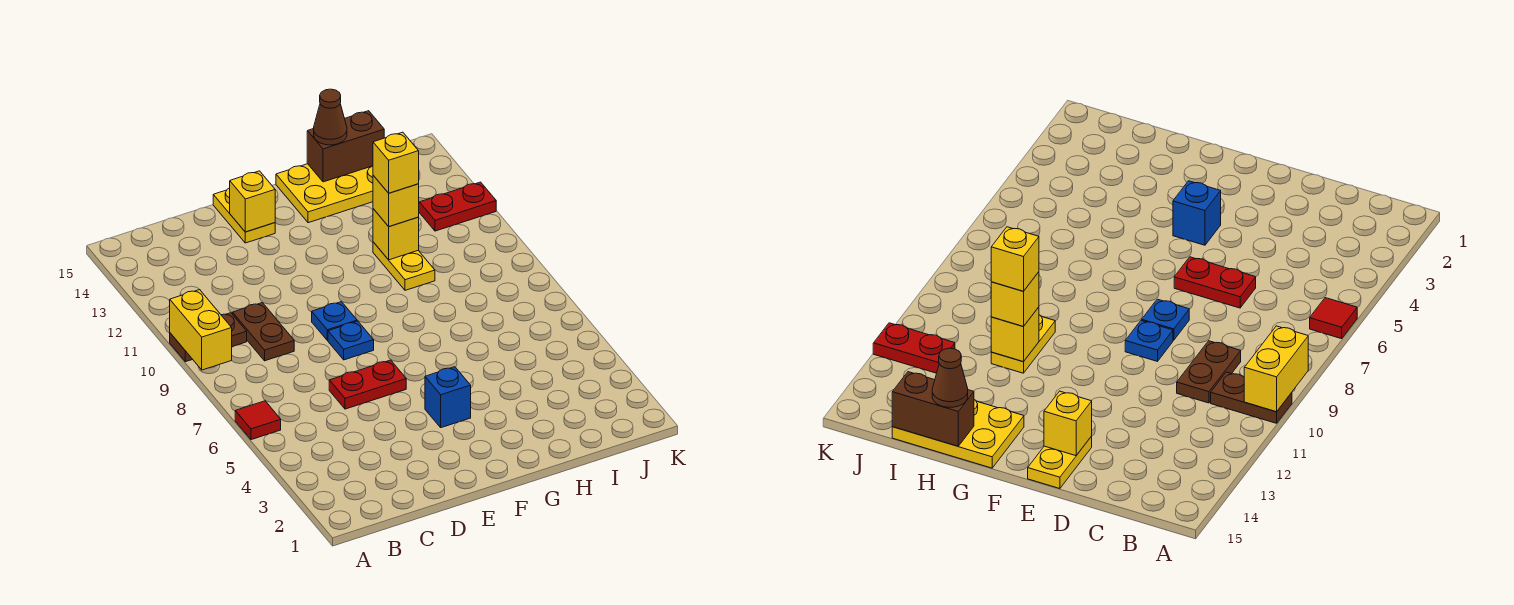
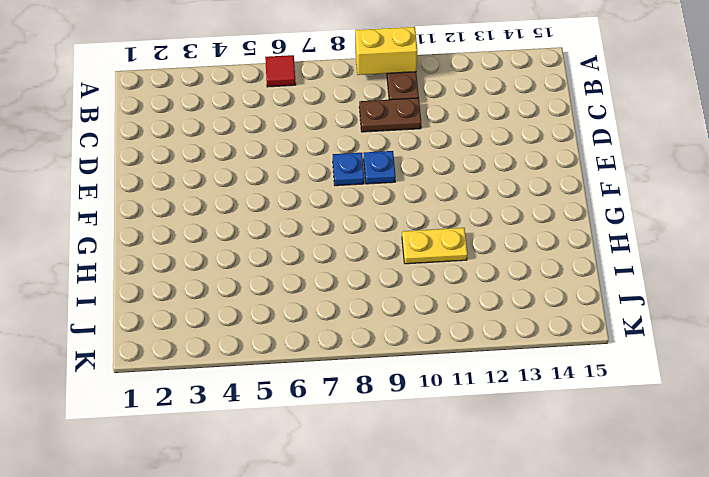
none -> red plate D6:E6 level 1
none -> yellow plate E14:E15 level 1
none -> blue brick F4 level 1

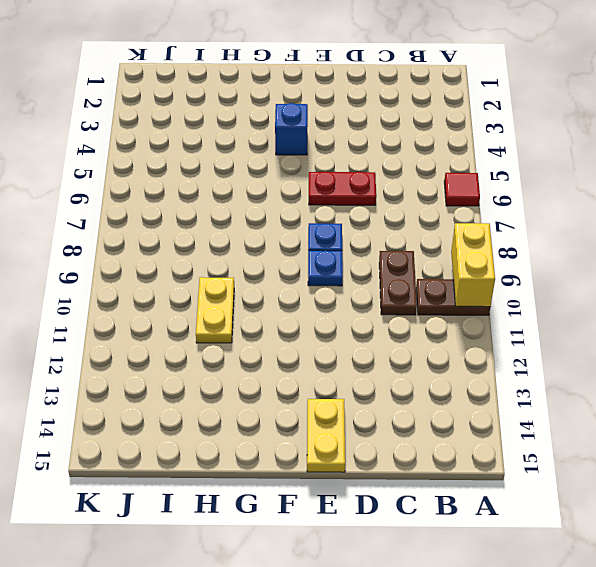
none -> yellow plate G14:I15 level 1
none -> red plate J12:K12 level 1
none -> yellow brick E14 level 2

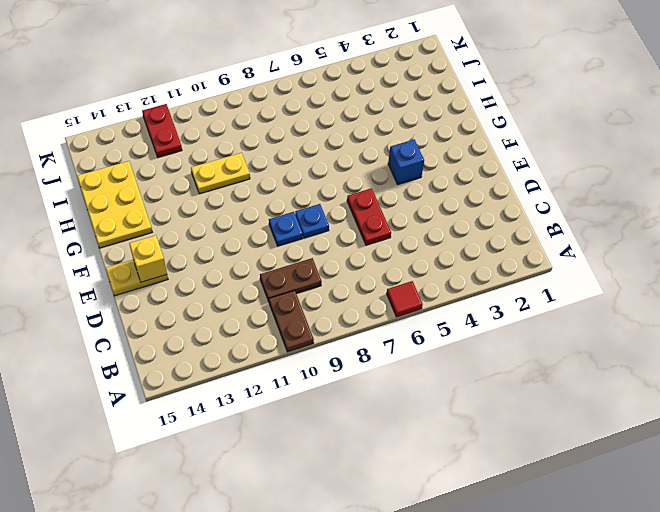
none -> yellow brick A9:A10 level 2
none -> yellow brick H11 level 2
none -> brown brick H15:I15 level 2

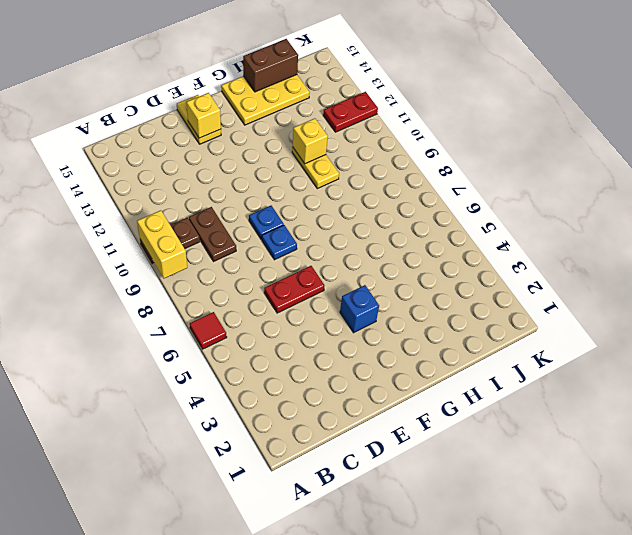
none -> yellow brick H11 level 3
none -> brown cone H15 level 3
none -> yellow brick H11 level 4

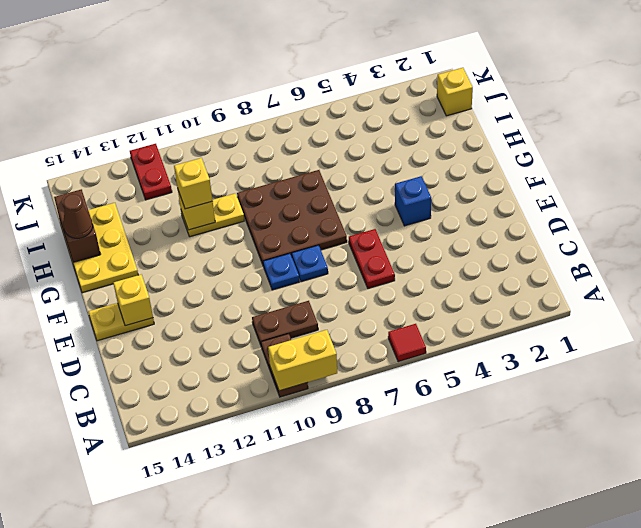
brown plate F7:H9 level 1 -> none
yellow brick J1 level 1 -> yellow brick H11 level 4

